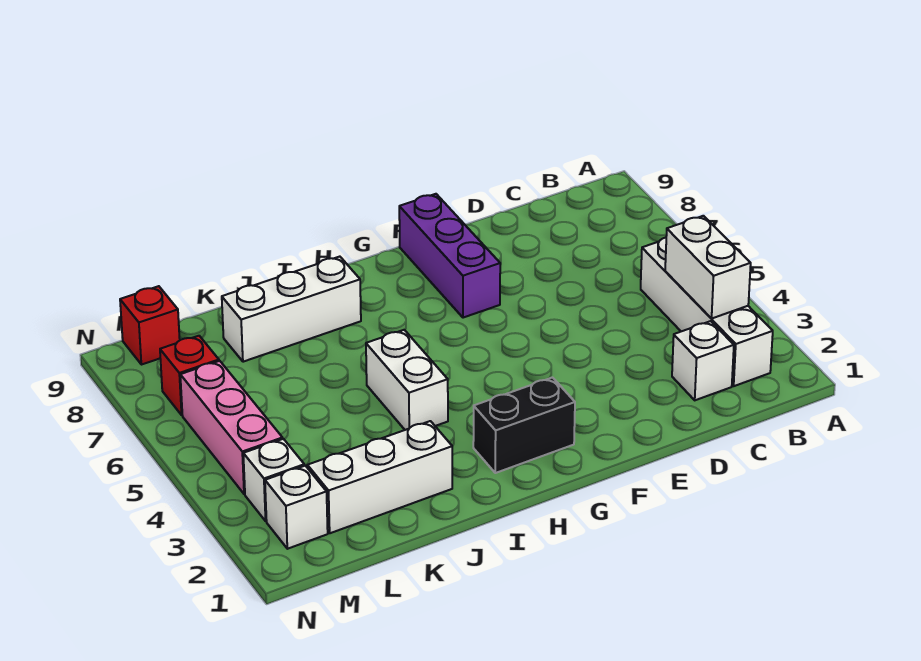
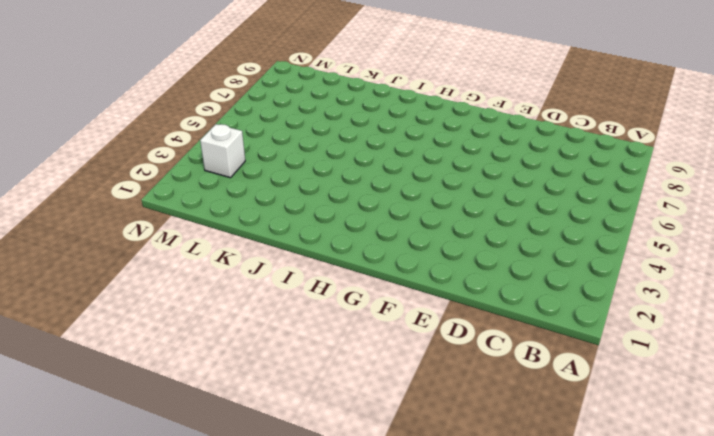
none -> white brick B2:B5 level 1
none -> white brick C2 level 1
none -> purple brick F7:F9 level 1

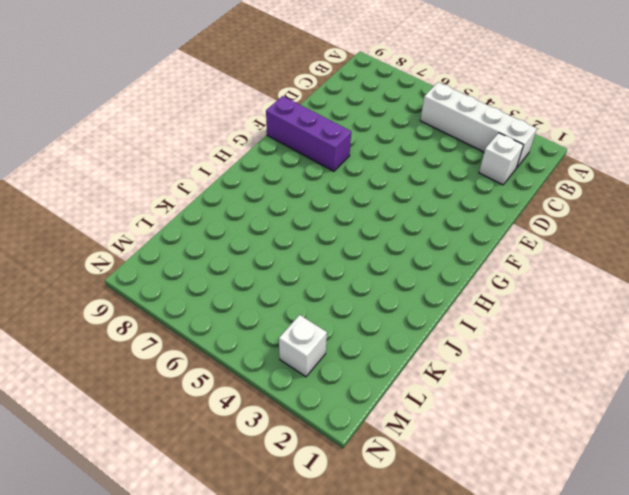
none -> black brick G2:H2 level 1
none -> white brick I4:I5 level 1
none -> white brick I8:K8 level 1

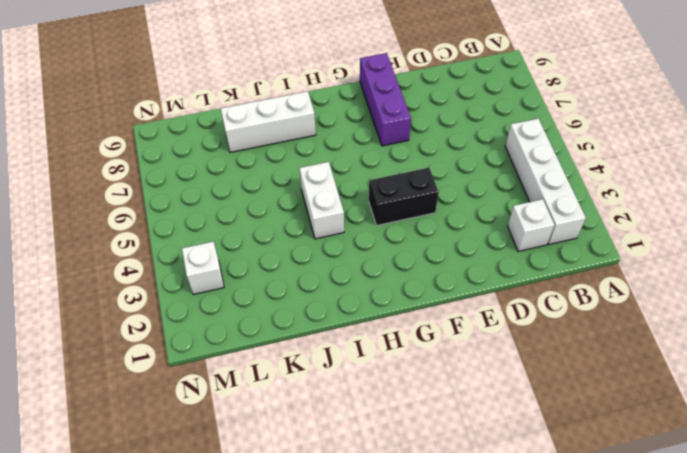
black brick F4:G4 level 1 -> black brick G2:H2 level 1
none -> white brick J2:L2 level 1
none -> white brick M2 level 1
none -> pink brick M4:M6 level 1

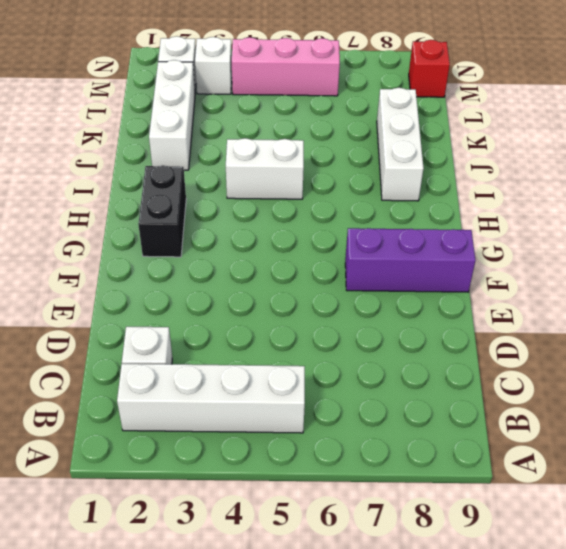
none -> red brick M7 level 1
none -> white brick B3:B4 level 2

